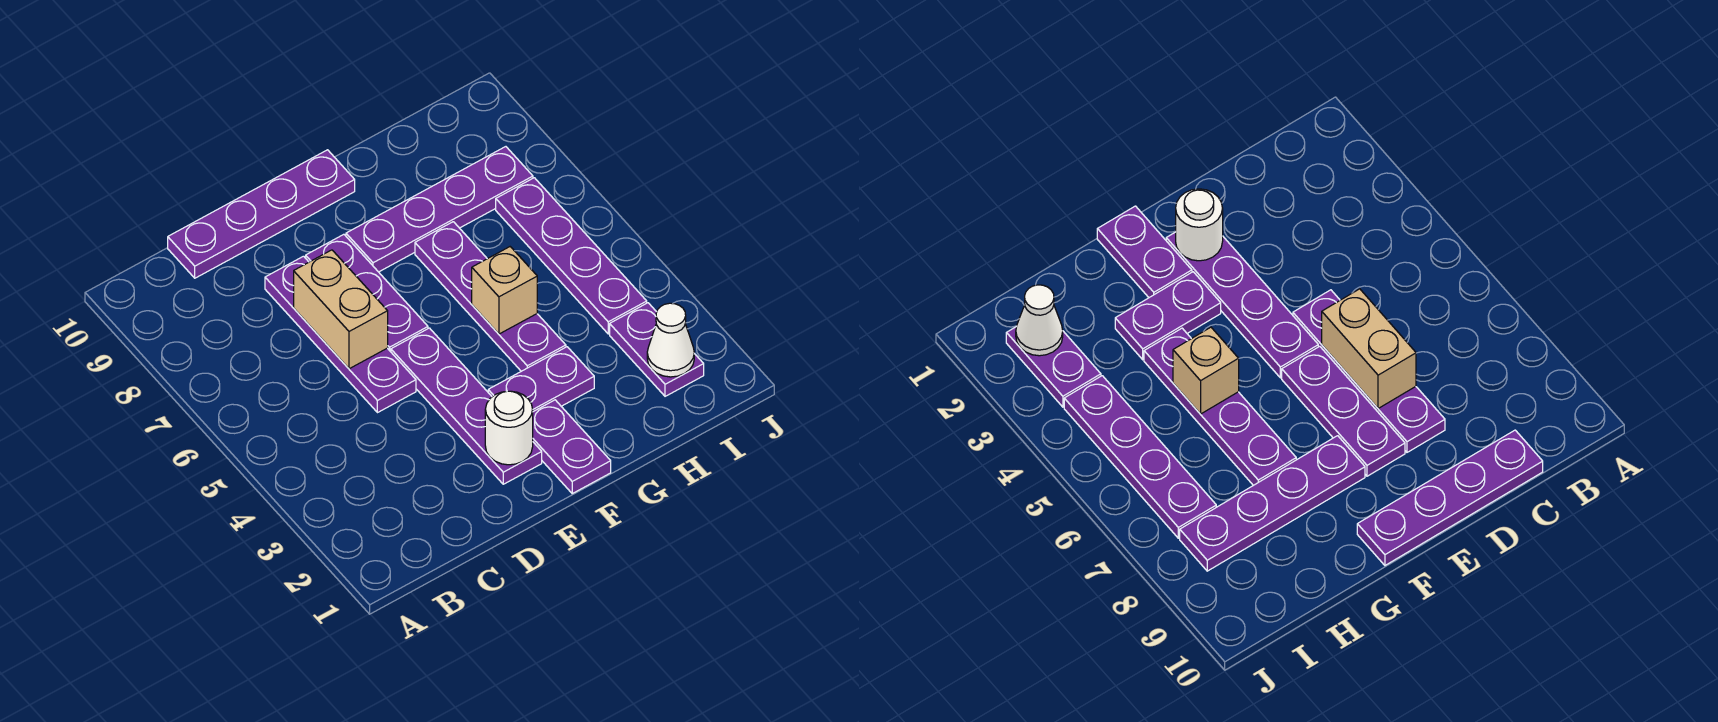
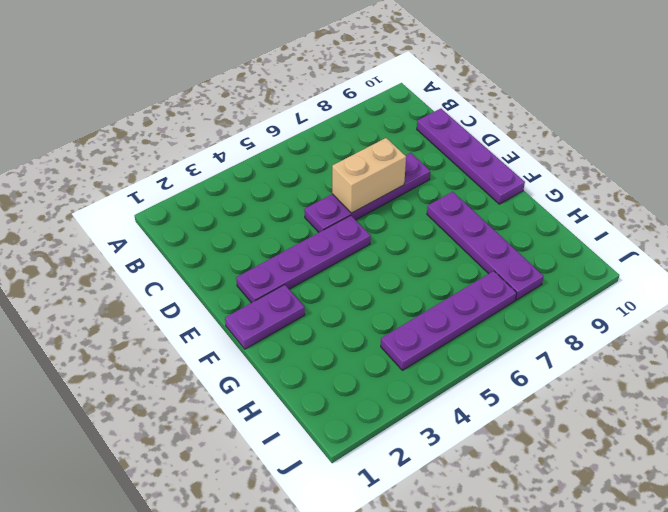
none -> purple plate E6:E8 level 1
none -> purple plate F3:G3 level 1
none -> purple plate G4:G7 level 1

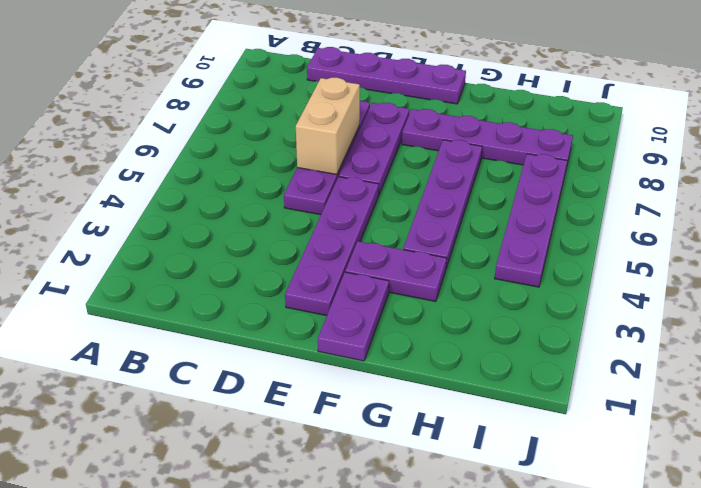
none -> purple plate I2:I3 level 1
none -> white round brick E2 level 2
none -> tan brick G5 level 2

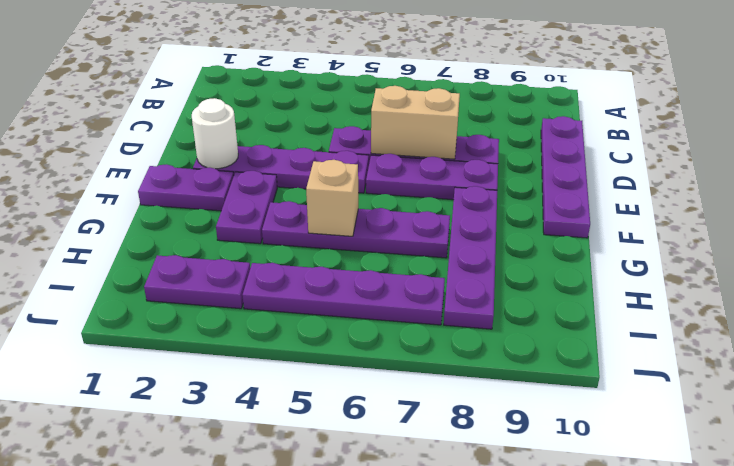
none -> white cone I2 level 2

